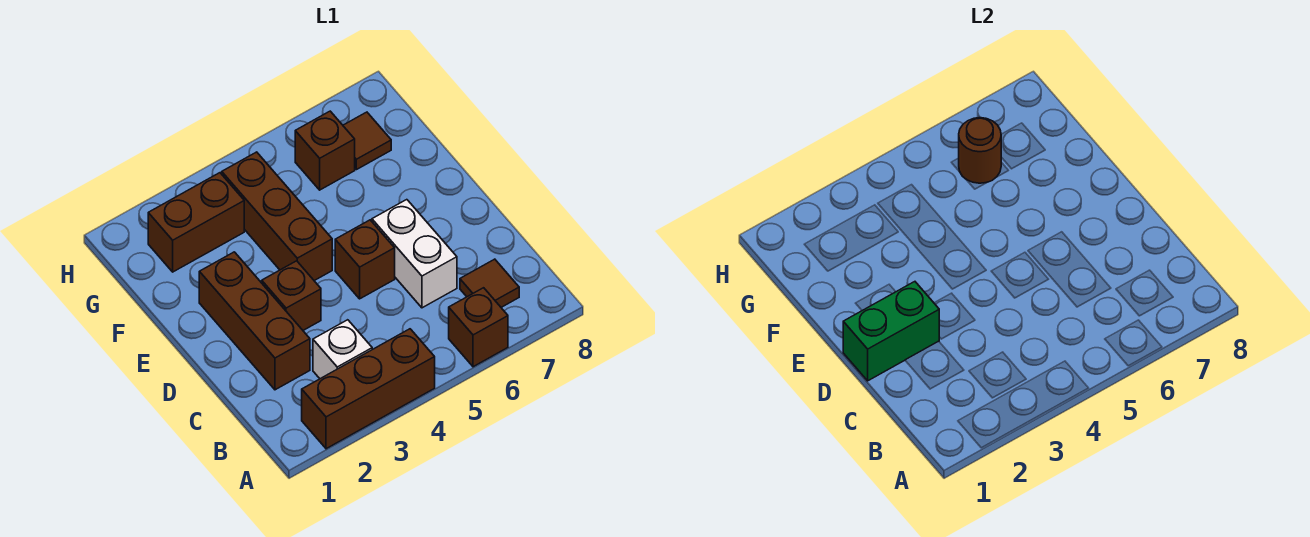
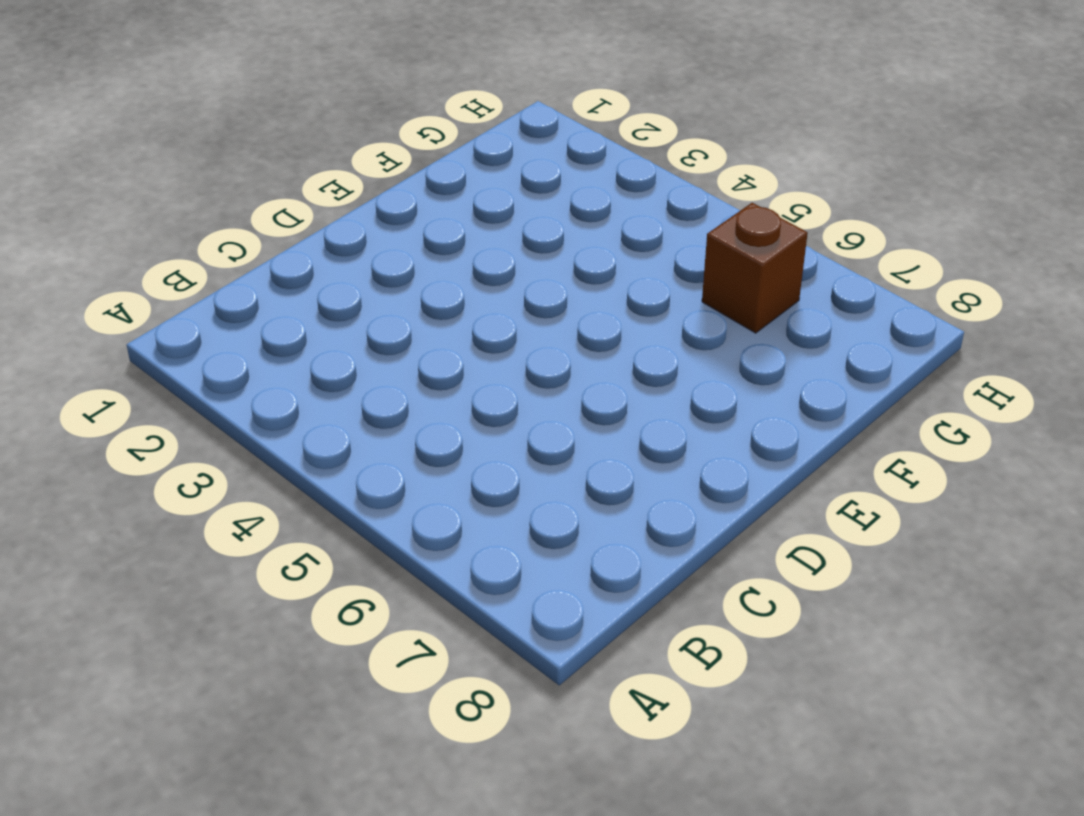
none -> brown brick A2:A4 level 1
none -> brown brick A6 level 1
none -> white brick B3 level 1

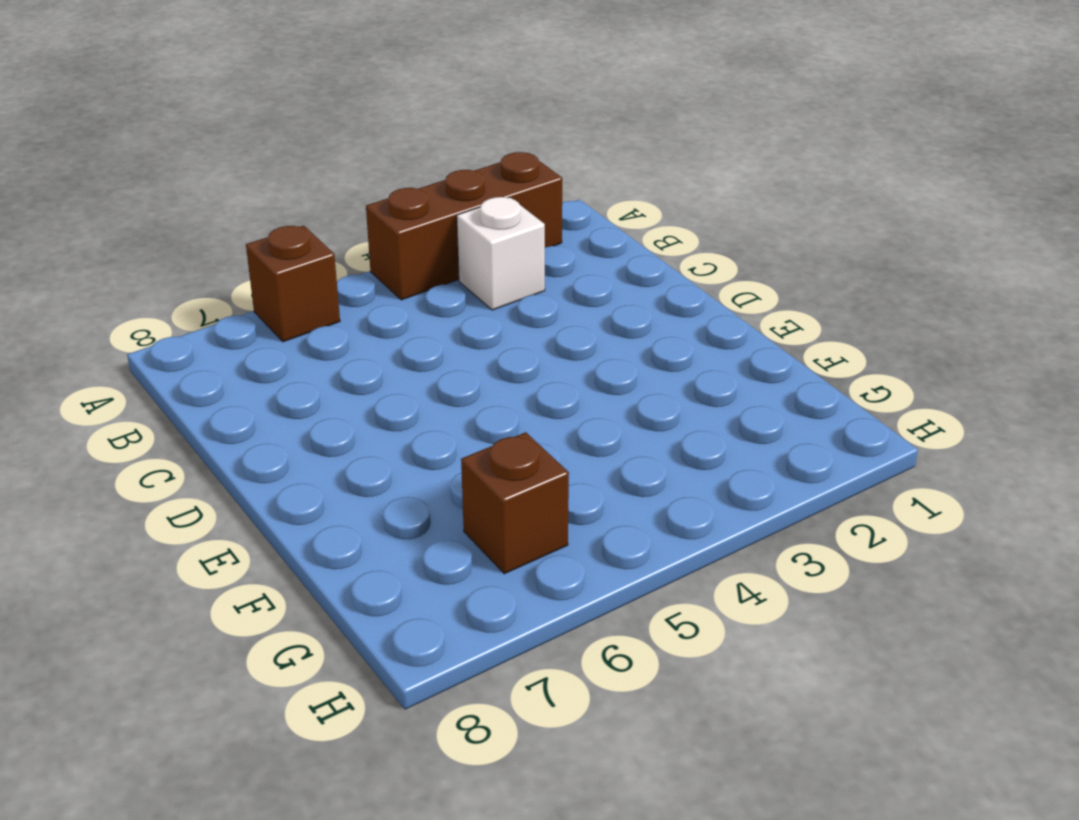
none -> brown tile B7 level 1
none -> brown brick C2:E2 level 1
none -> white brick C6:D6 level 1

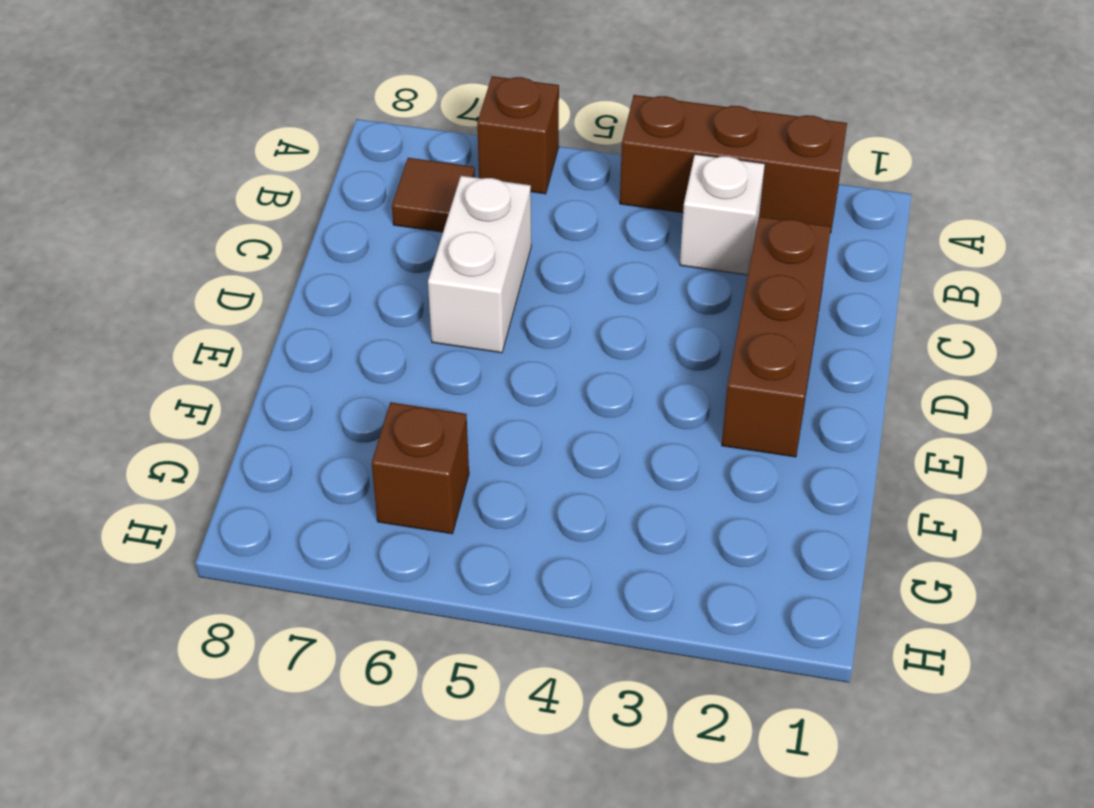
none -> brown brick D3 level 1
none -> brown brick D5 level 1
none -> brown brick E4:G4 level 1

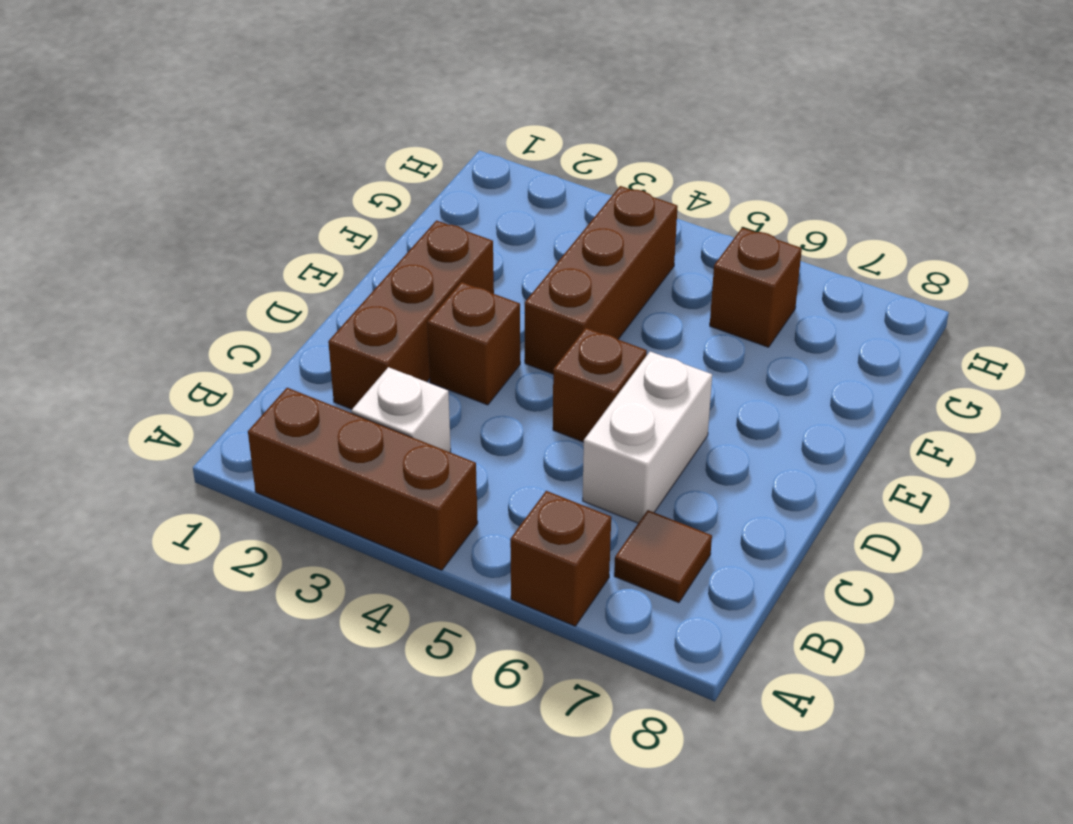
none -> brown brick G2:G3 level 1
none -> brown tile G7 level 1
none -> green brick D1:D2 level 2

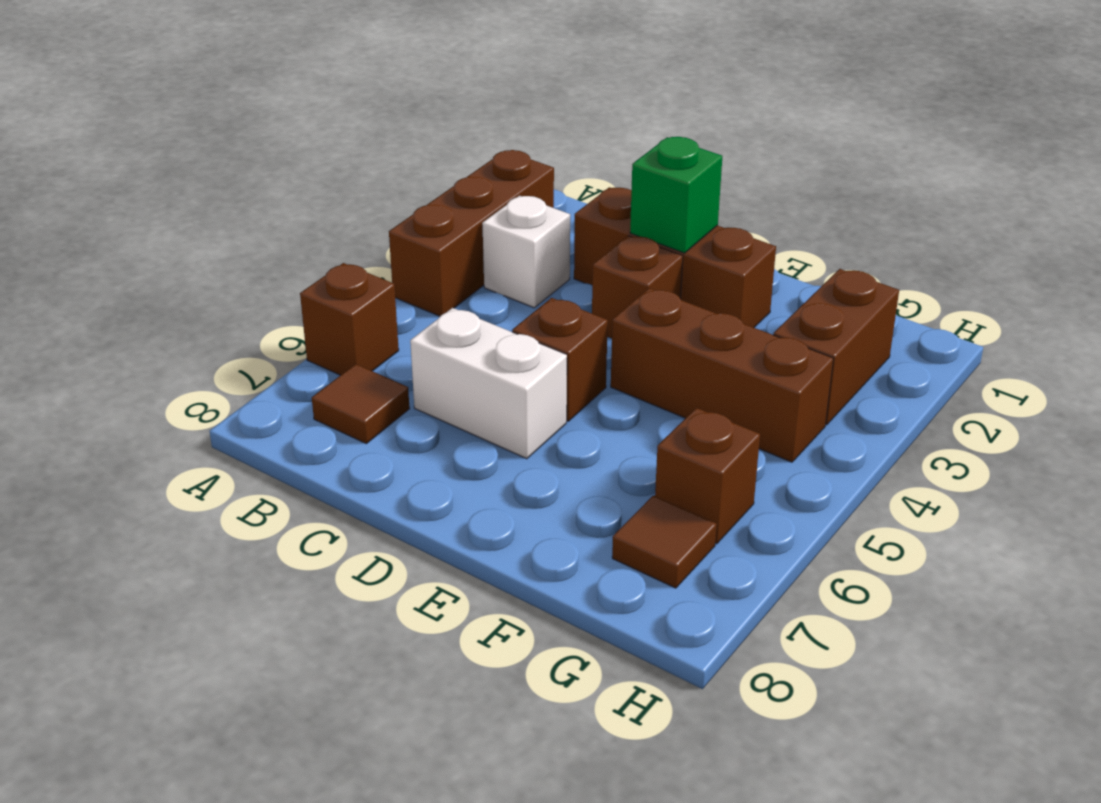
green brick D2 level 2 -> green brick D1:D2 level 2
none -> brown round brick G6 level 2

